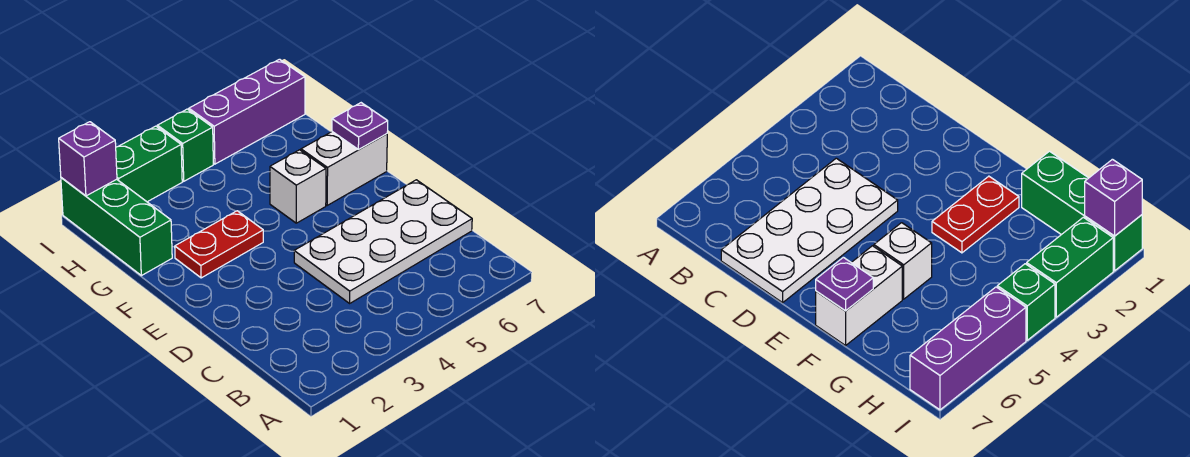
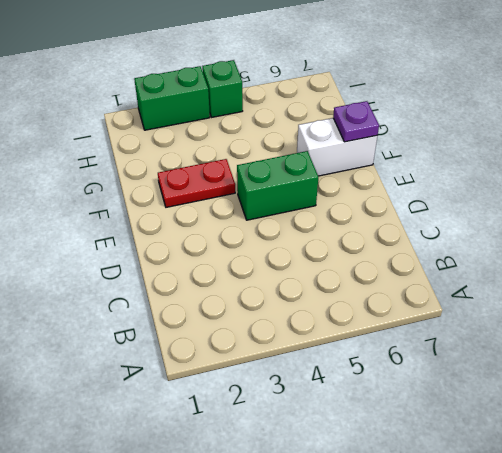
green brick E4:E5 level 1 -> none
none -> white plate C4:D7 level 1
none -> white brick F5 level 1

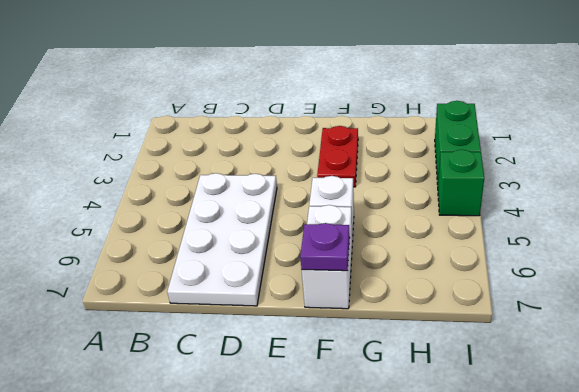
none -> green brick G1:I1 level 1
none -> purple brick I5:I7 level 1

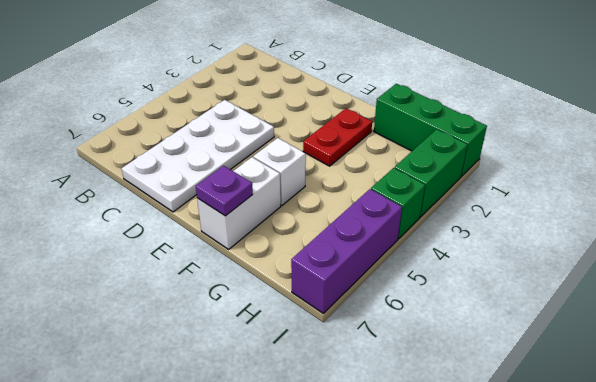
none -> purple brick I1 level 2

